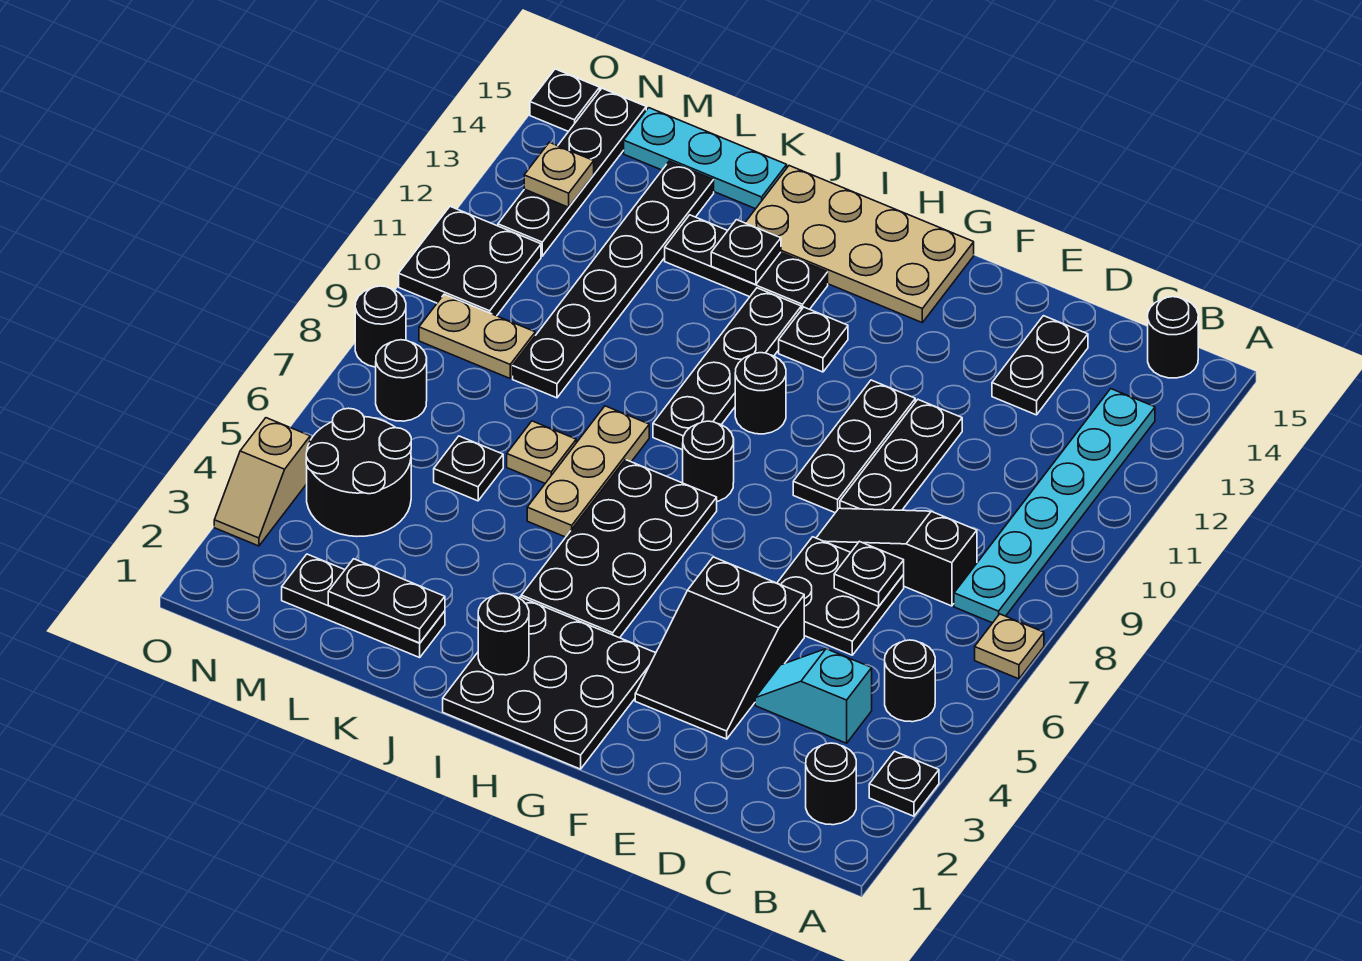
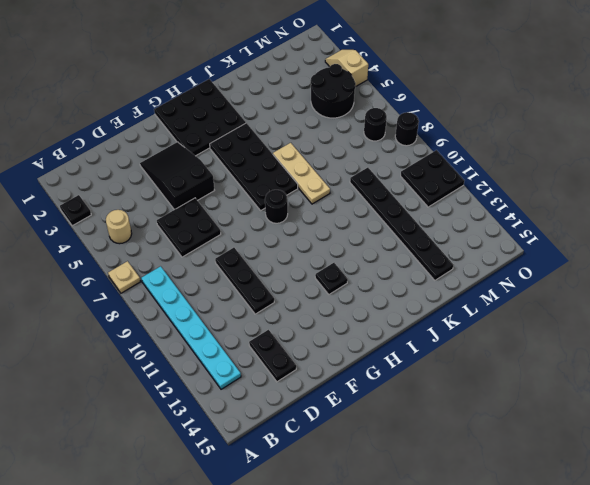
tan round brick B5 level 1 -> black round brick B5 level 1
none -> black round brick B2 level 1
none -> black round brick B15 level 1
none -> cyan slope C4:D4 level 1 top C
none -> black slope C8:E8 level 1 top C

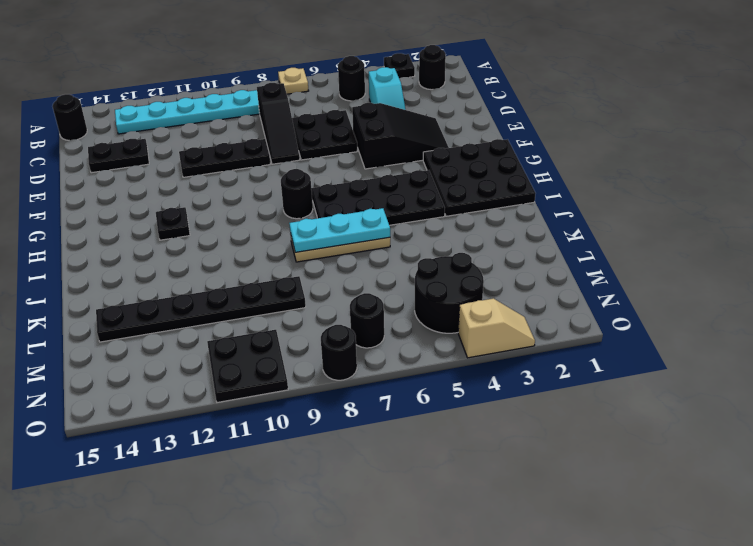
cyan plate J6:J8 level 2 -> cyan plate K15:M15 level 1
none -> black plate F9:F11 level 1
none -> tan plate G14:J15 level 1
none -> black round brick H10 level 1
none -> black plate I9:I12 level 1

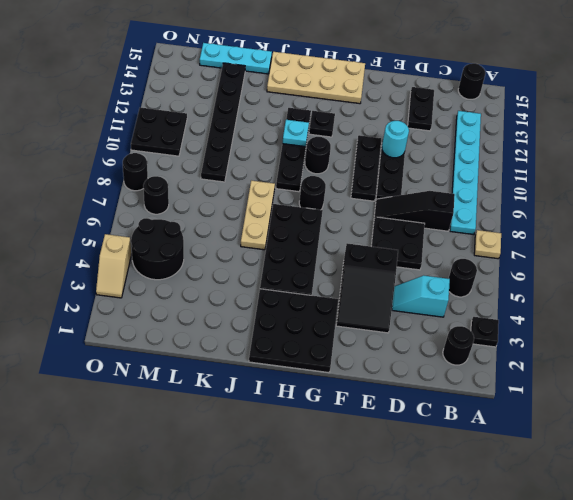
cyan round brick E11 level 2 -> none
cyan plate I11 level 2 -> none
none -> black plate I13:K13 level 1
none -> black plate K2:M2 level 1
none -> tan plate K7 level 1
none -> black plate L6 level 1

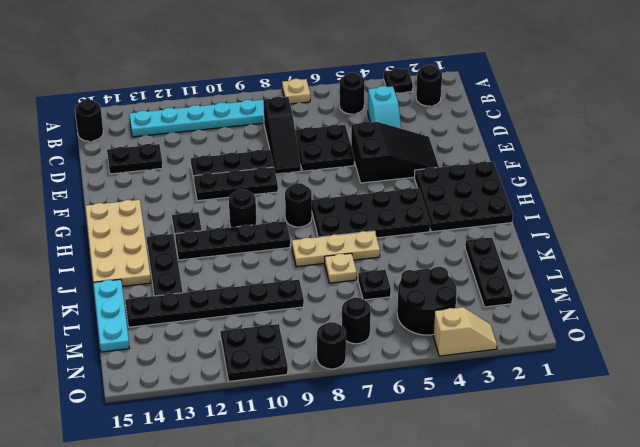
none -> tan plate M9:N9 level 1
none -> black plate N12:N15 level 1
none -> black plate O15 level 1
none -> black plate D7 level 2

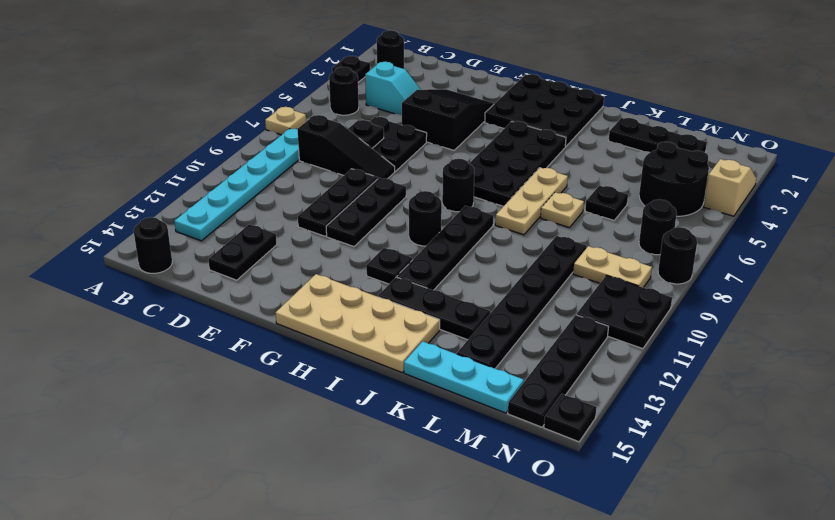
none -> black round brick I2 level 2
none -> black plate J13 level 2
none -> black plate K2:L2 level 2
none -> tan plate N13 level 2

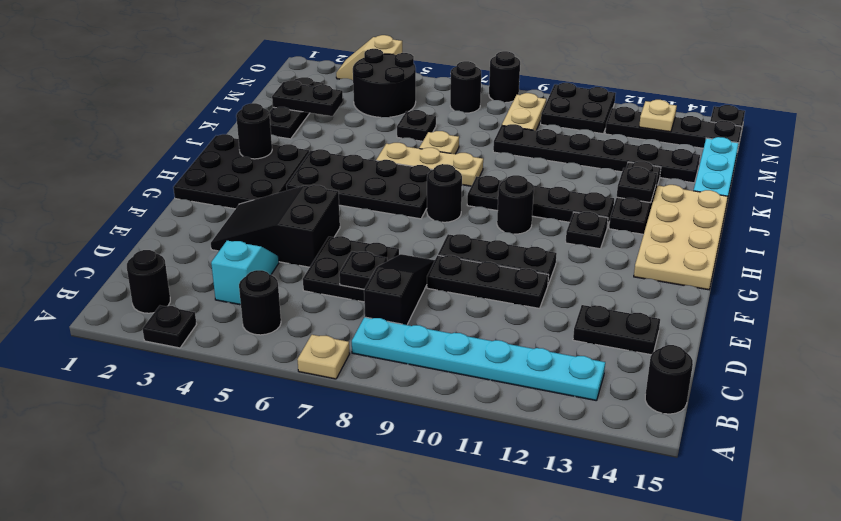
black plate L2:L3 level 2 -> black plate K2:L2 level 2

